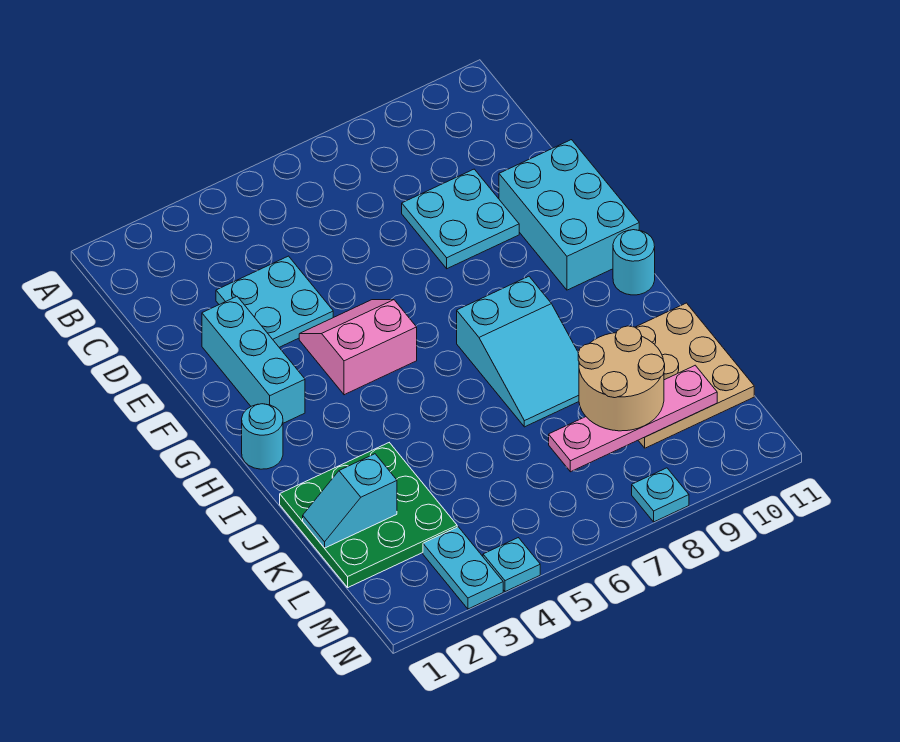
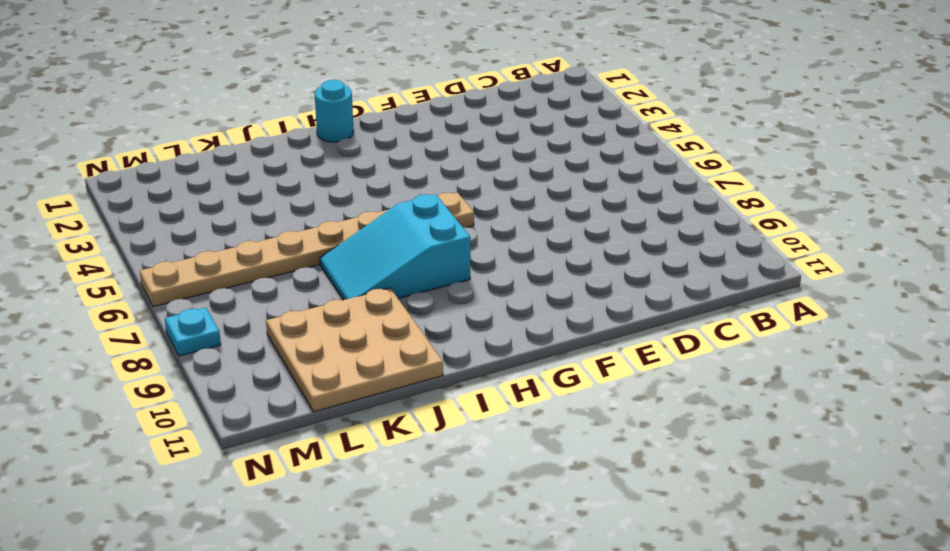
tan plate G6:N6 level 1 -> none
none -> cyan plate D3:E4 level 1
none -> cyan plate D8:E9 level 1
none -> cyan brick E2:G2 level 1

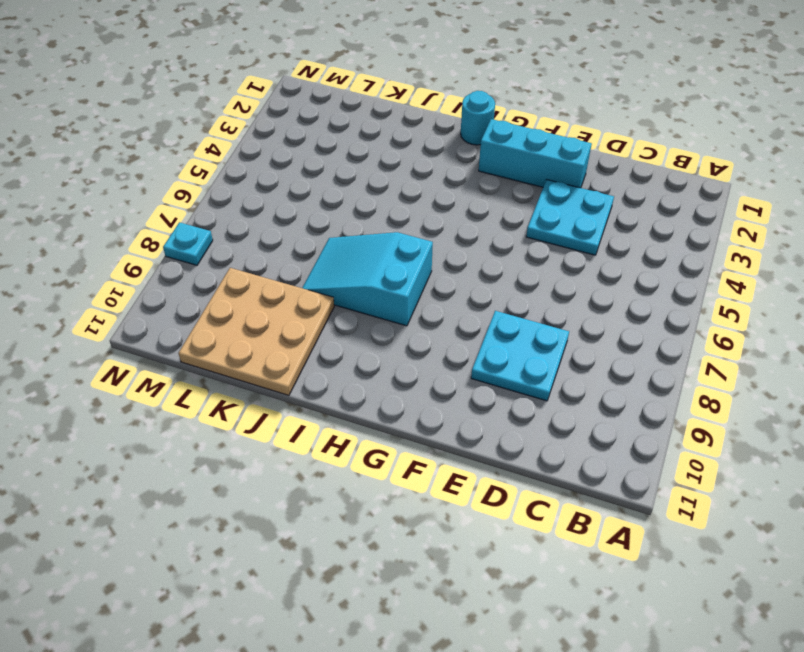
none -> cyan brick E10:G11 level 1
none -> pink slope F4:G5 level 1 top G
none -> cyan round brick H11 level 1

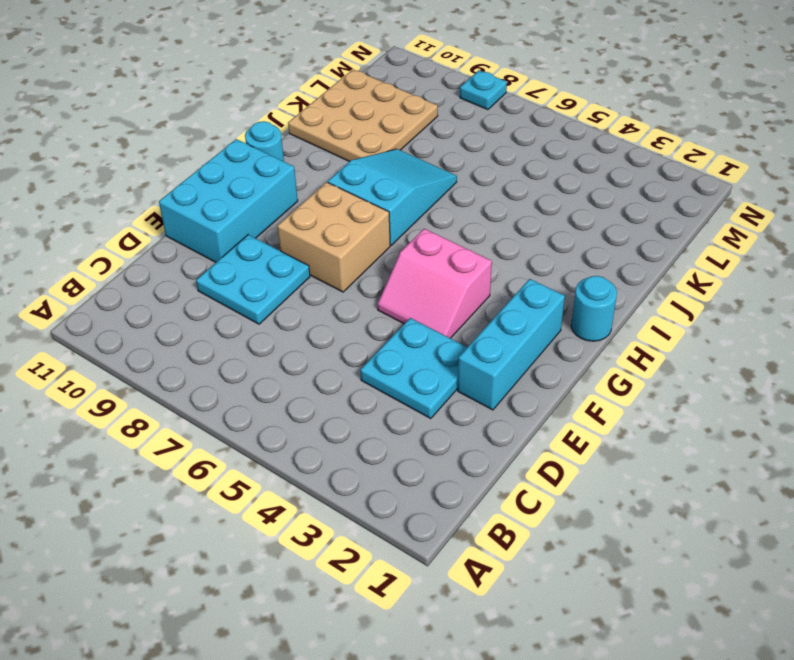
tan brick F7:G8 level 1 -> none
none -> green plate J1:L3 level 1
none -> cyan plate M3:N3 level 1
none -> cyan plate N4 level 1

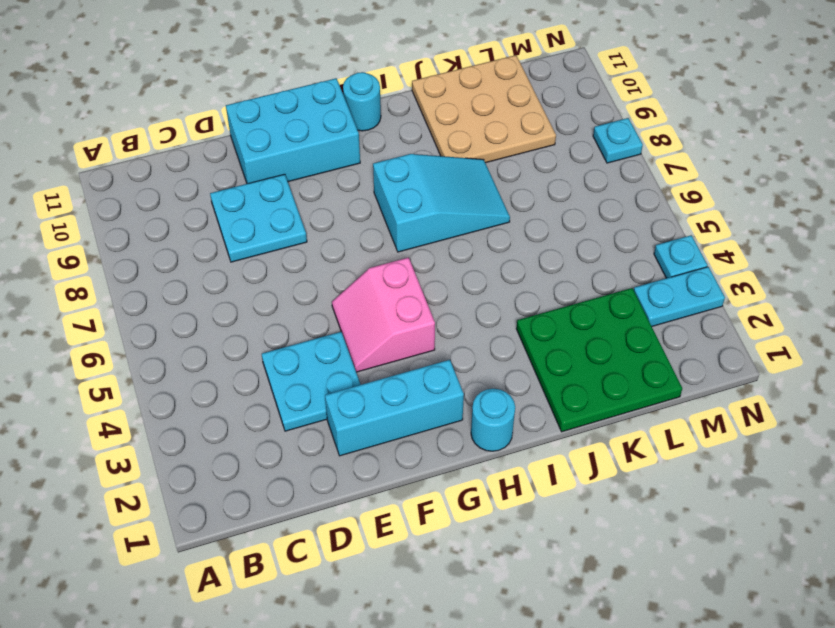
none -> cyan slope K1:K2 level 2 top 2
none -> pink plate L7:L10 level 2
none -> tan round brick K8:L9 level 3

